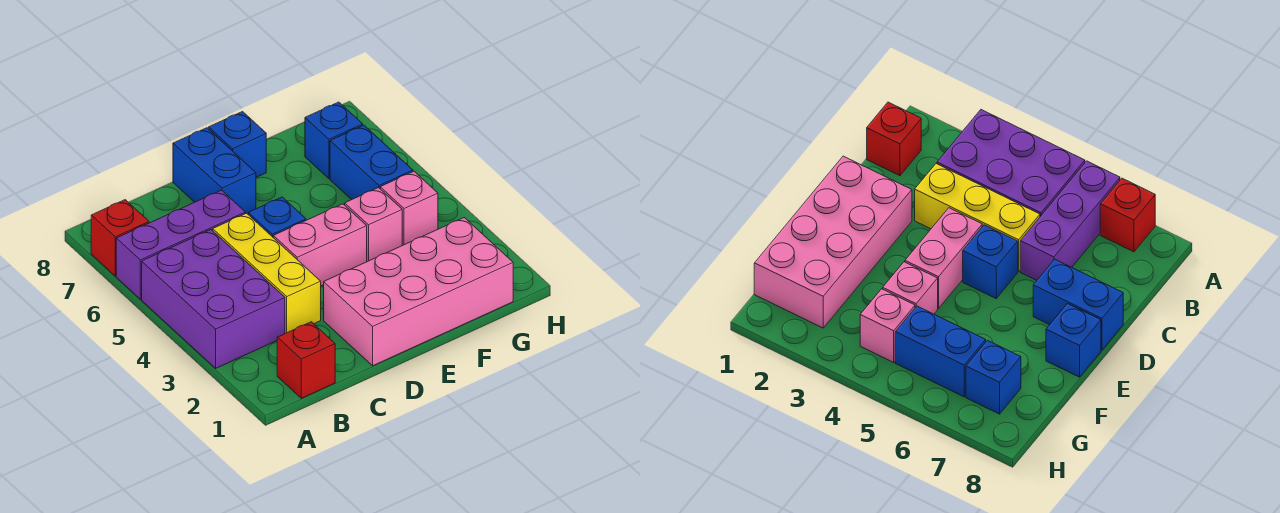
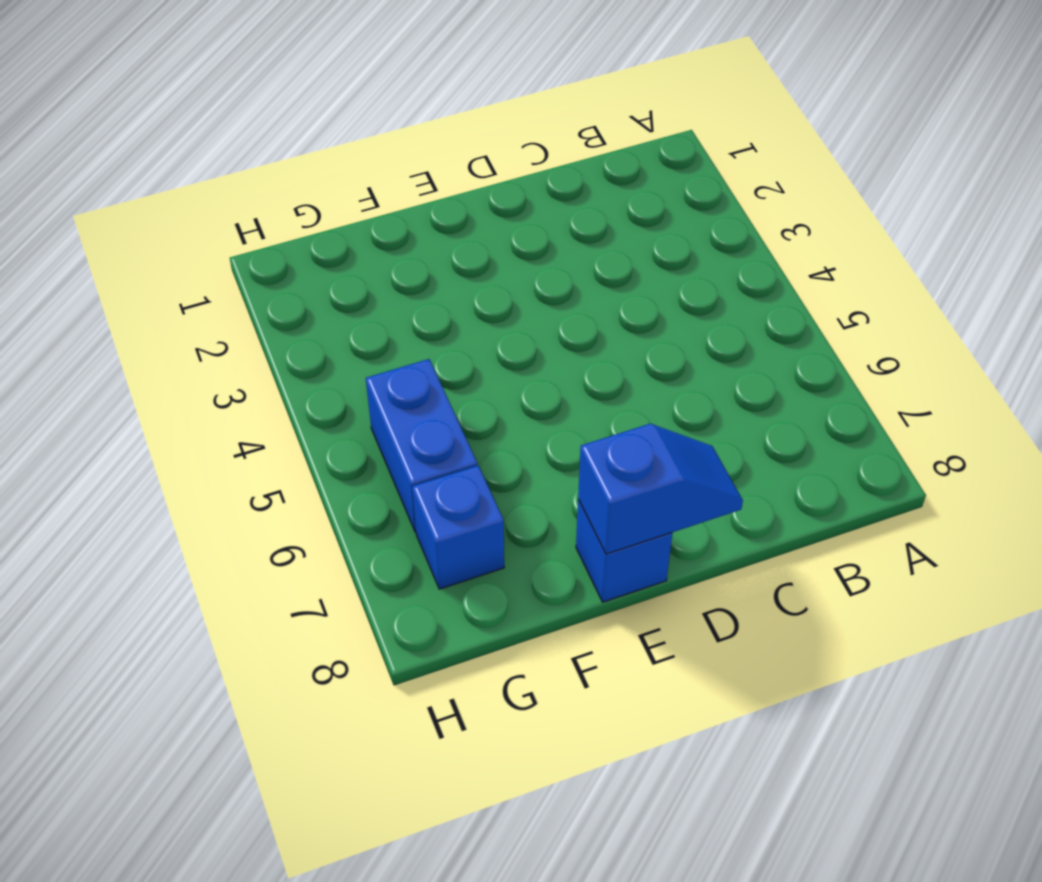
blue slope D8:E8 level 2 top E -> none
none -> purple brick A3:B5 level 1
none -> purple brick A6:C6 level 1
none -> red brick A7 level 1

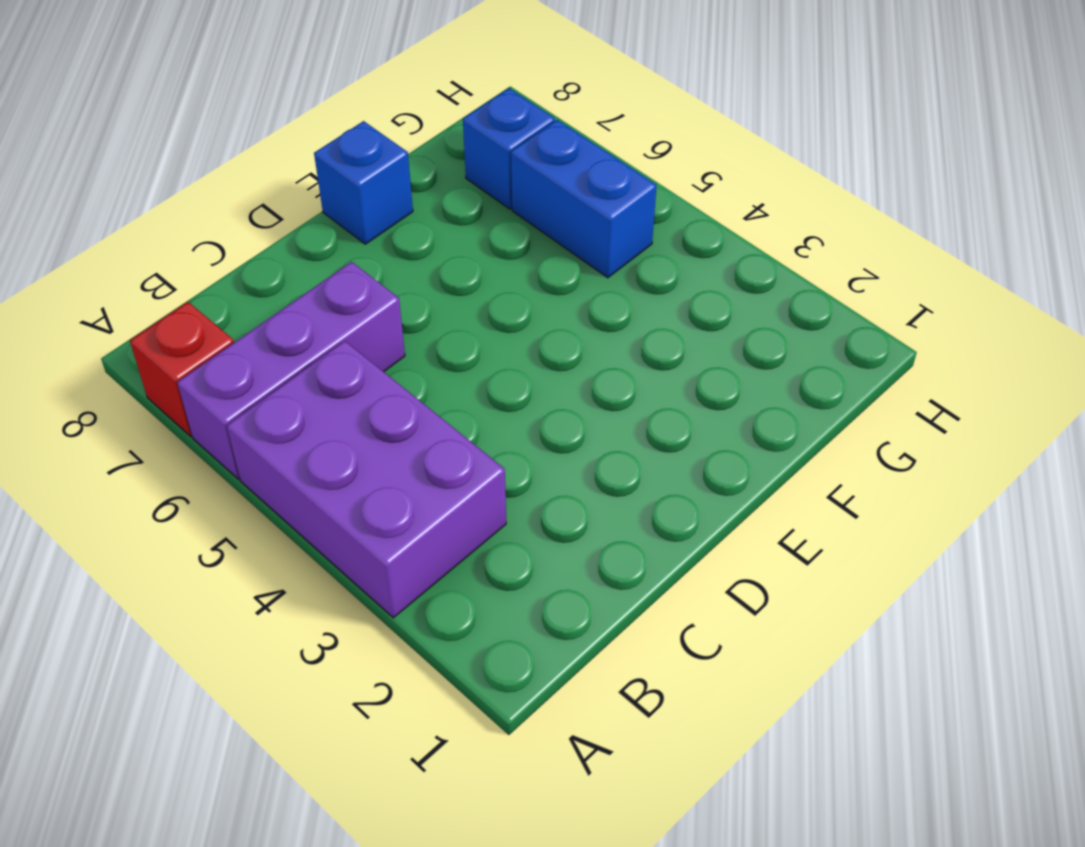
none -> red brick B1 level 1
none -> yellow brick C3:C5 level 1
none -> pink brick D1:G2 level 1

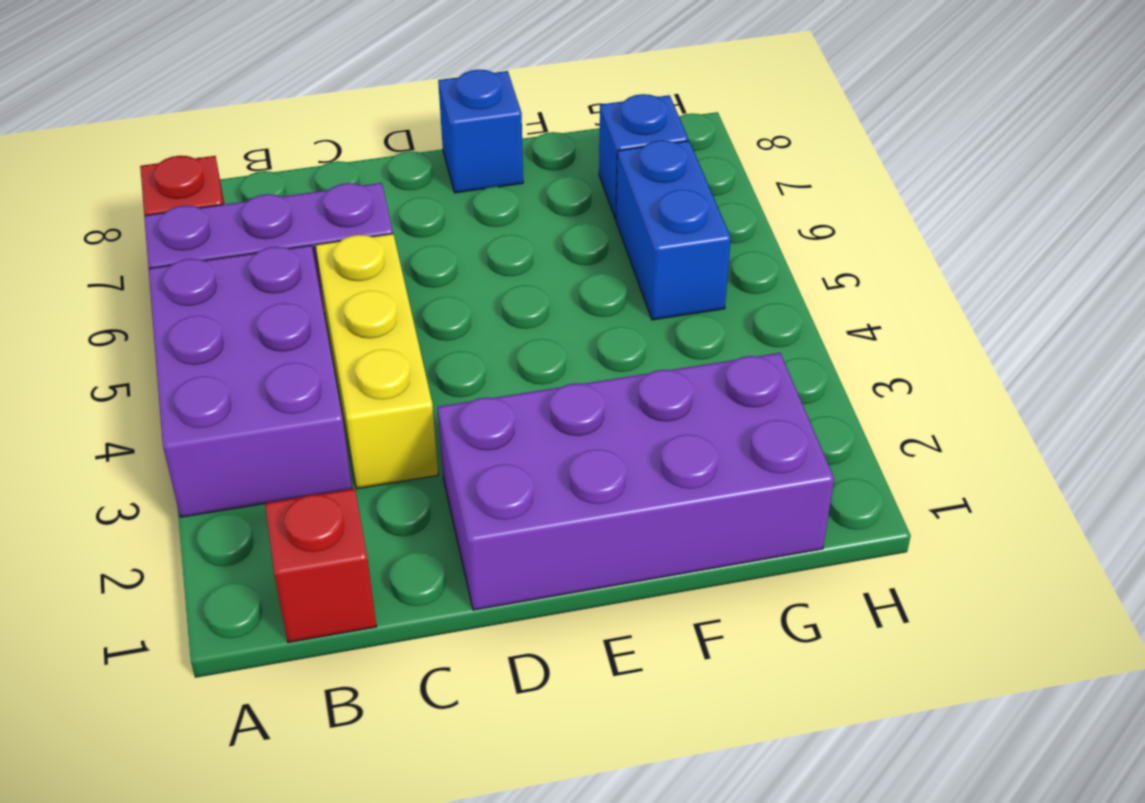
purple brick D1:G2 level 1 -> pink brick D1:G2 level 1
none -> pink brick D4:E4 level 1
none -> blue brick D5 level 1
none -> blue brick D7:D8 level 1

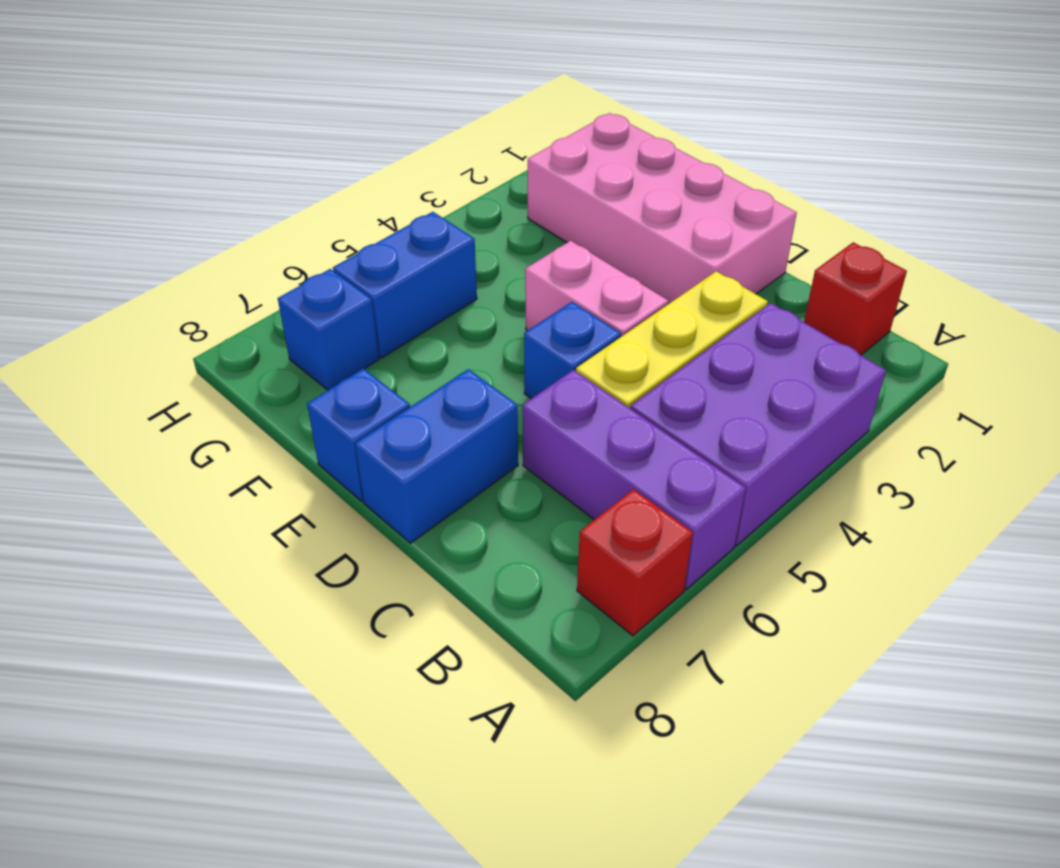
none -> pink brick F4 level 1
none -> pink brick G4 level 1

